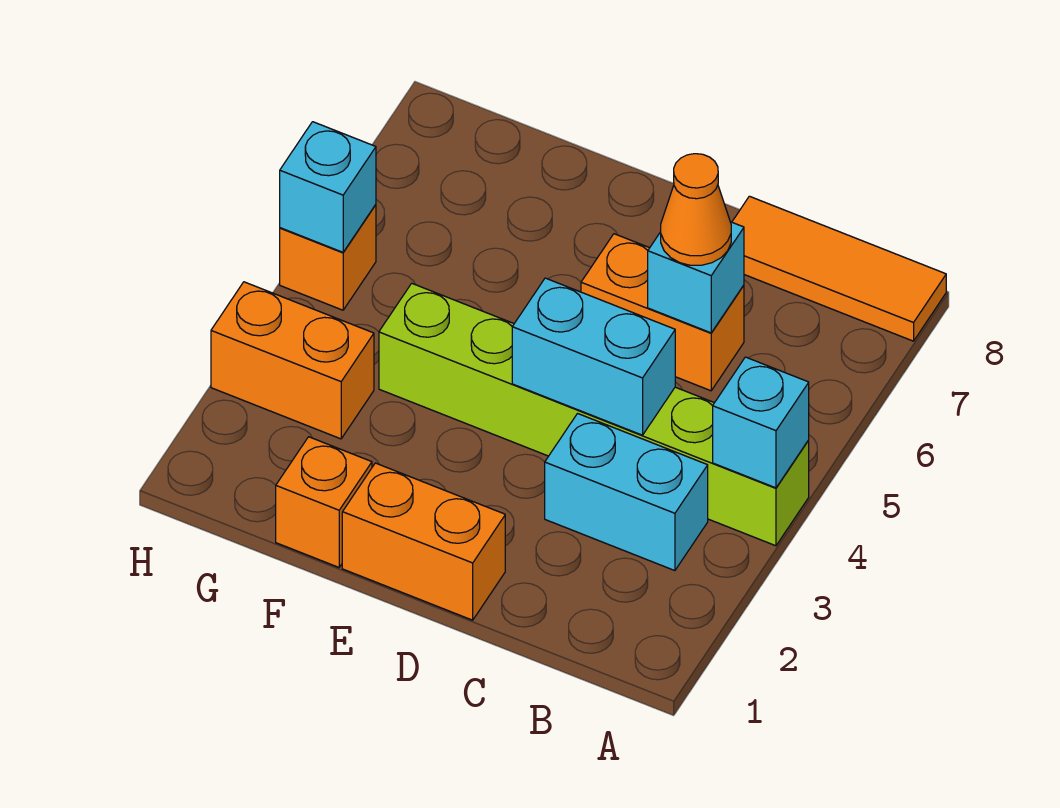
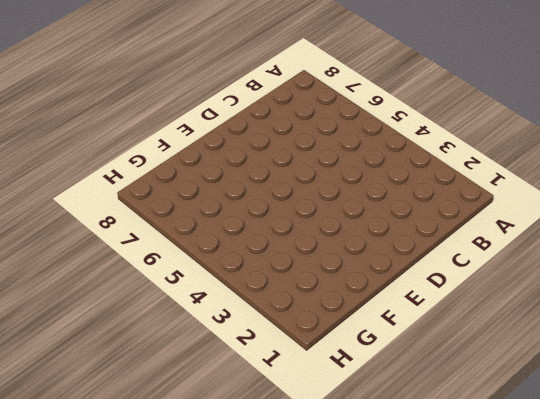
none -> lime brick A4:F4 level 1
none -> orange tile A8:C8 level 1
none -> cyan brick B3:C3 level 1

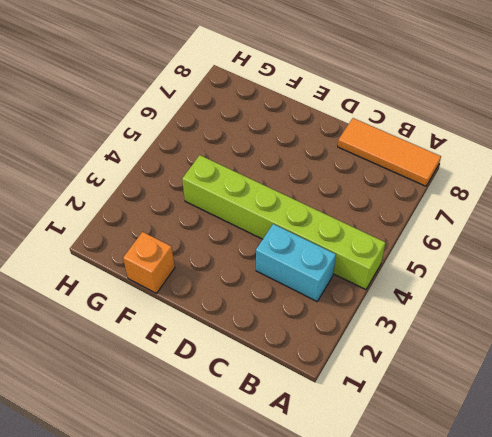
none -> orange brick C6:D6 level 1
none -> orange brick D1:E1 level 1
none -> orange brick G3:H3 level 1

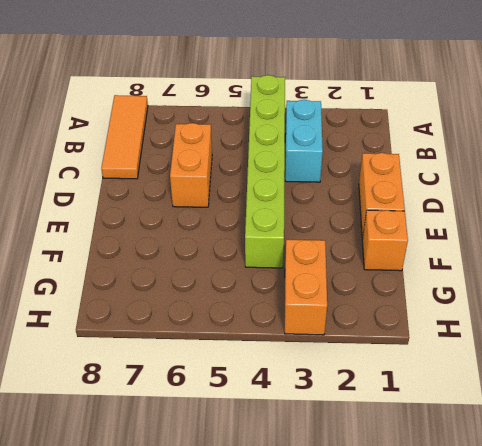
none -> orange brick H5 level 1
none -> cyan brick A4 level 2
none -> cyan brick C4:D4 level 2

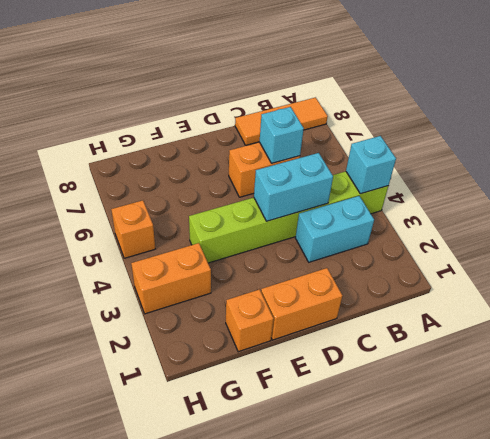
none -> cyan brick H5 level 2
none -> orange cone C6 level 3

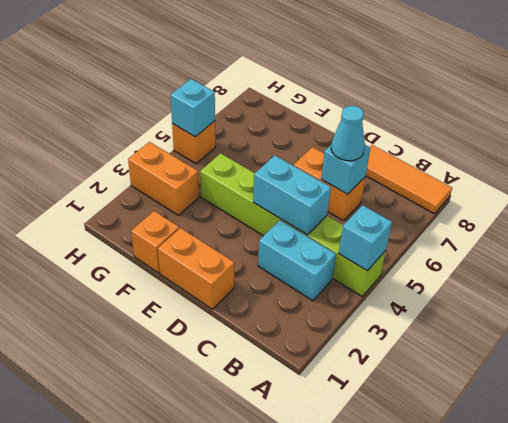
cyan cone C6 level 3 -> orange cone C6 level 3

